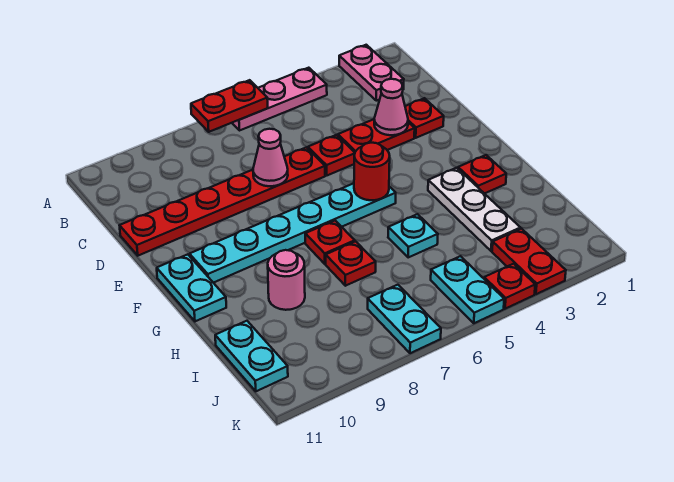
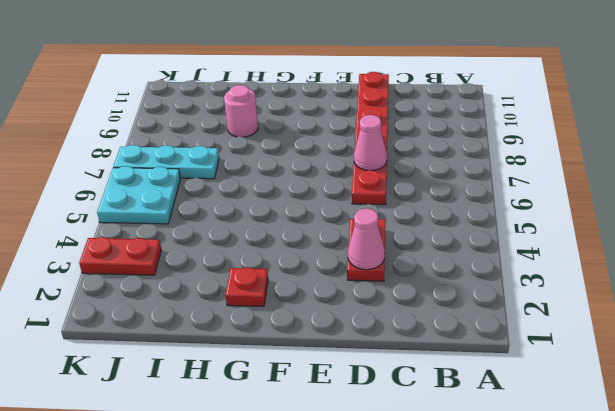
cyan plate I7:K7 level 1 -> cyan plate J7:K7 level 1
cyan plate J5:K6 level 1 -> cyan plate J5:K5 level 1
none -> pink plate A2:B2 level 1
none -> pink plate A4:A6 level 1
none -> red plate D2 level 1

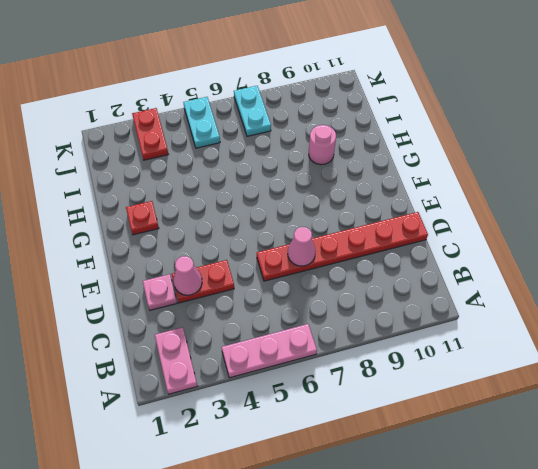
pink plate D2 level 1 -> red plate D2 level 1
none -> red plate D5 level 1
none -> cyan plate F5:F10 level 1
none -> cyan plate F11:G11 level 1

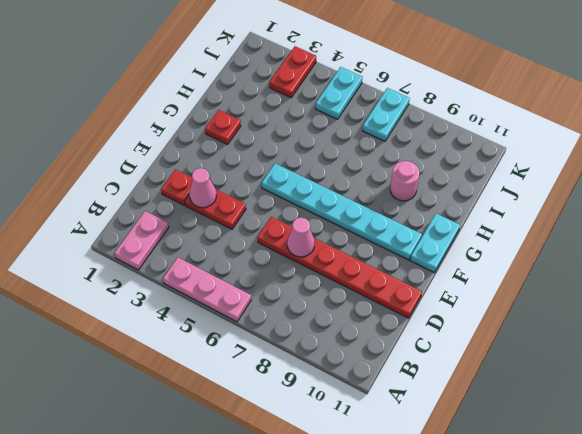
none -> red plate D5 level 1
none -> white plate G3:I3 level 1
none -> red plate G7 level 1

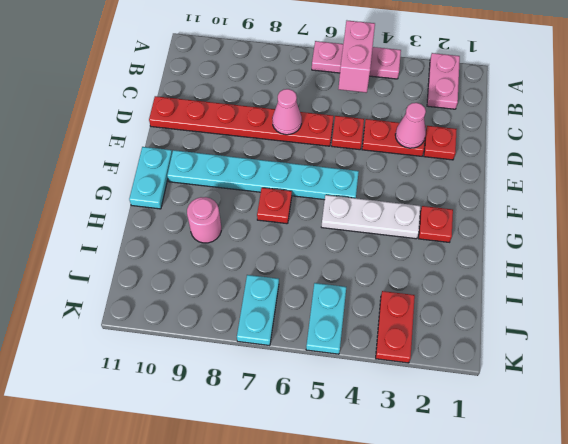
pink brick A5:B5 level 2 -> none
white plate G3:G5 level 1 -> white plate G3:I3 level 1
none -> cyan plate H5 level 1
none -> red plate H7 level 1
none -> cyan plate I11:J11 level 1

